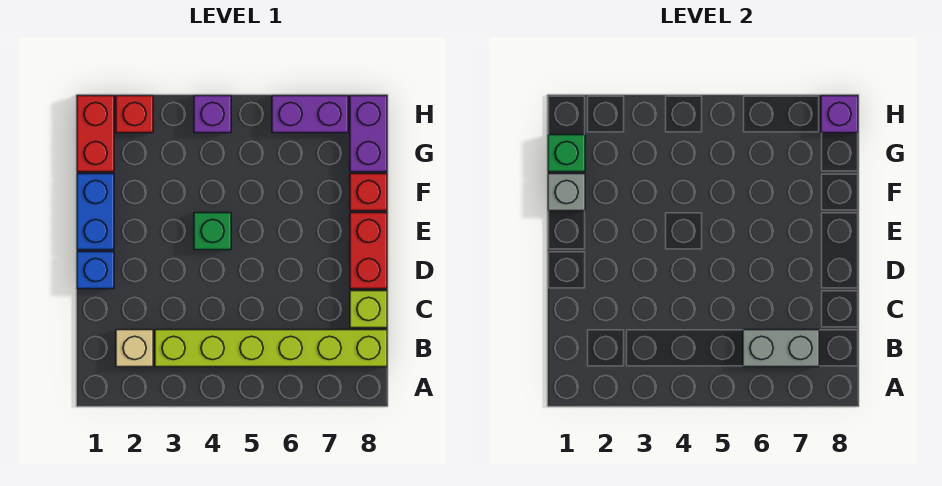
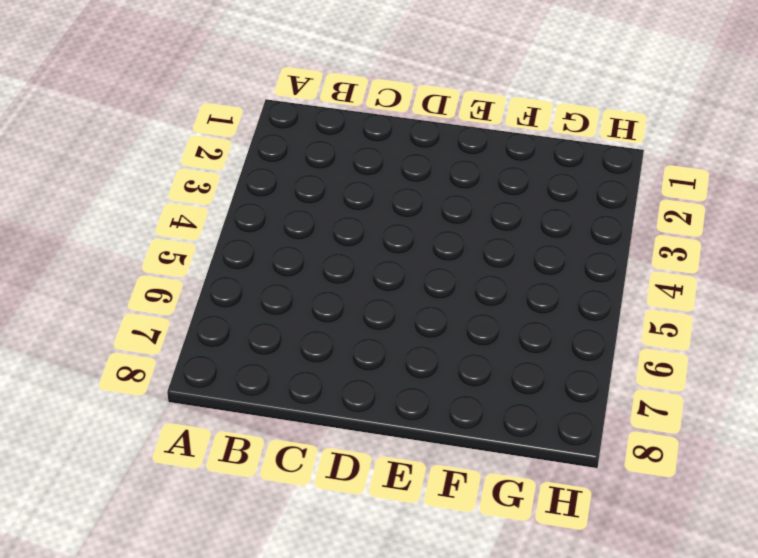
none -> tan brick B2 level 1
none -> lime brick B3:B8 level 1
none -> lime brick C8 level 1

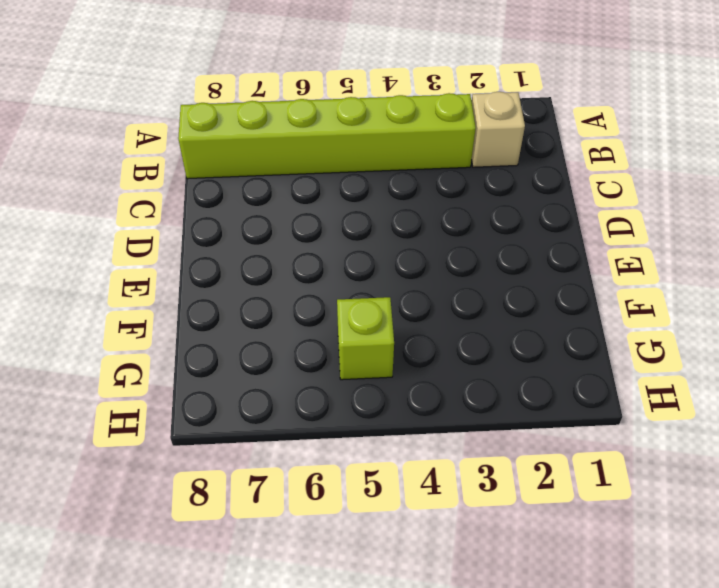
lime brick G5 level 1 -> lime brick C8 level 1
none -> blue brick D1 level 1
none -> red brick D8:E8 level 1
none -> blue brick E1:F1 level 1

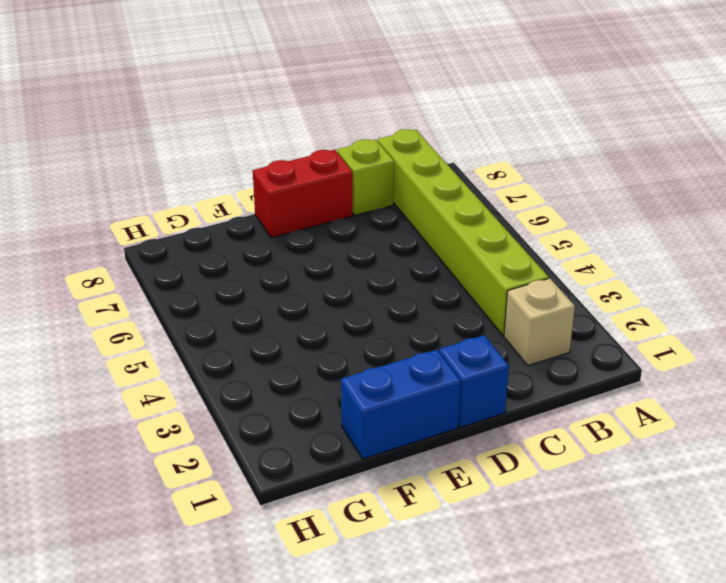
none -> green brick E4 level 1
none -> red brick F8 level 1
none -> red brick G1:H1 level 1

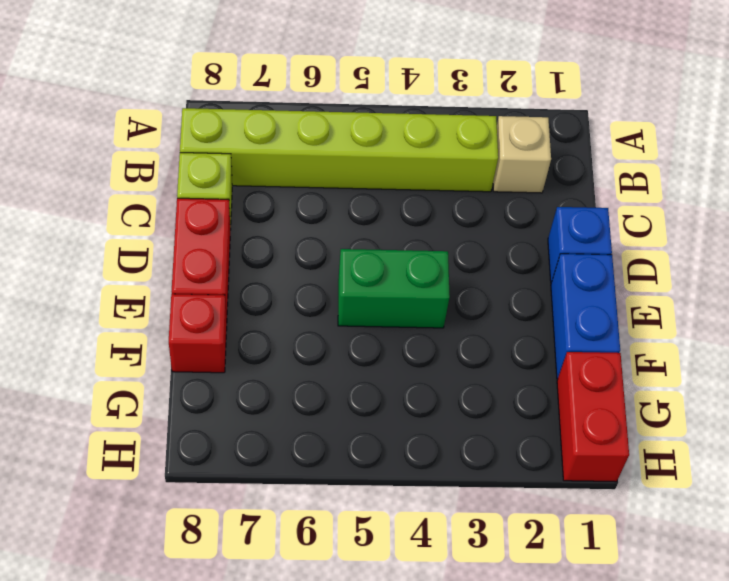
green brick E4:E5 level 1 -> green brick E4 level 1
none -> purple brick G8:H8 level 1
none -> red brick H2 level 1
none -> purple brick H4 level 1

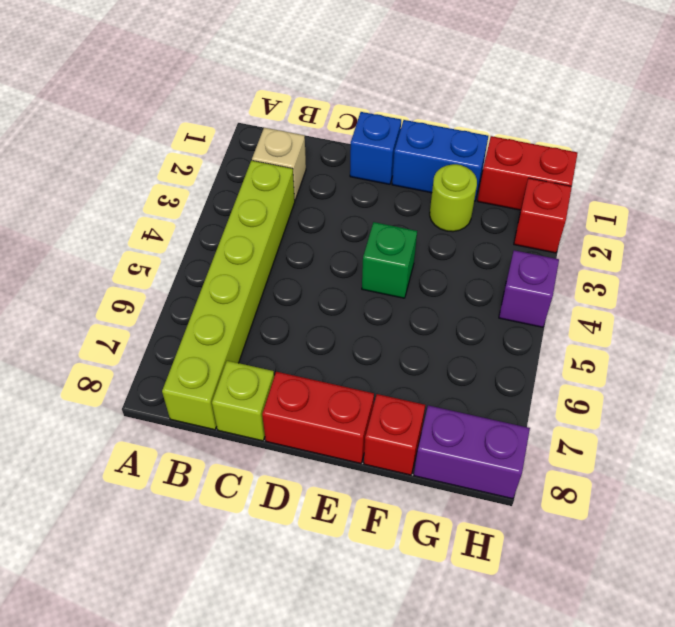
lime round brick F2 level 1 -> none
none -> purple brick H6:H7 level 1
none -> grey brick B6:B7 level 2
none -> grey brick F1 level 2

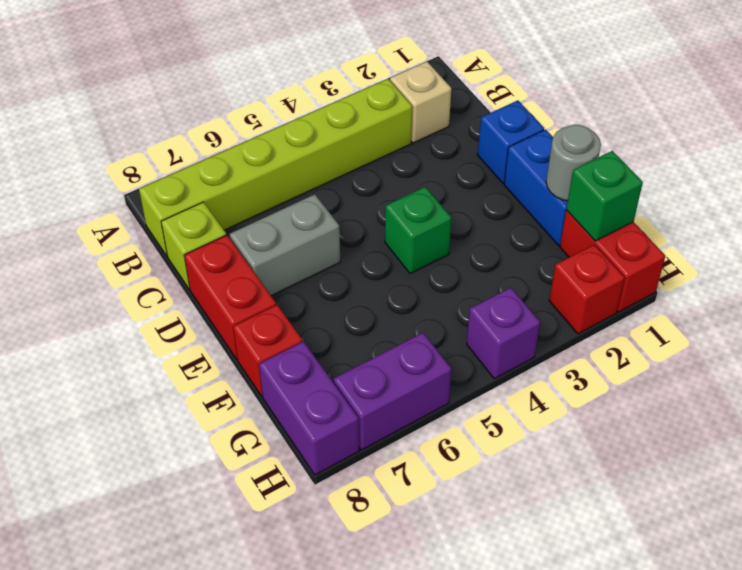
grey brick D6:D7 level 1 -> grey brick B6:B7 level 2
grey round brick F1 level 2 -> grey brick F1 level 2
none -> purple brick H8 level 2

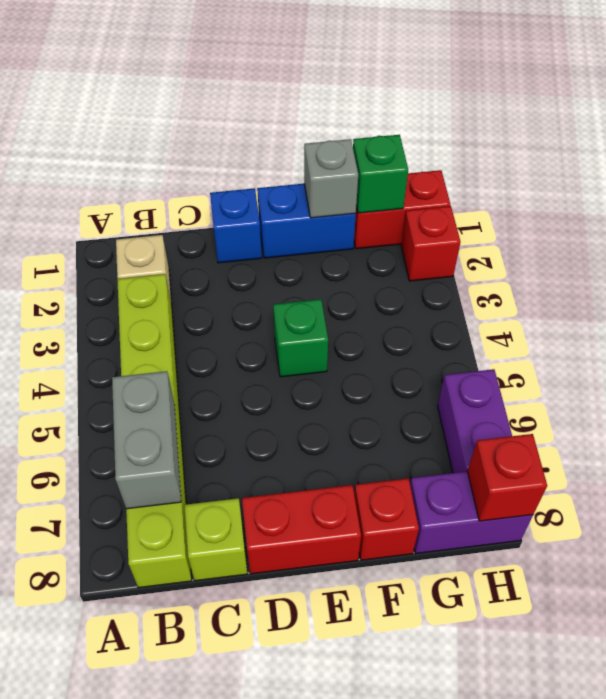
red brick H8 level 2 -> purple brick H8 level 2
none -> purple brick H4 level 1

